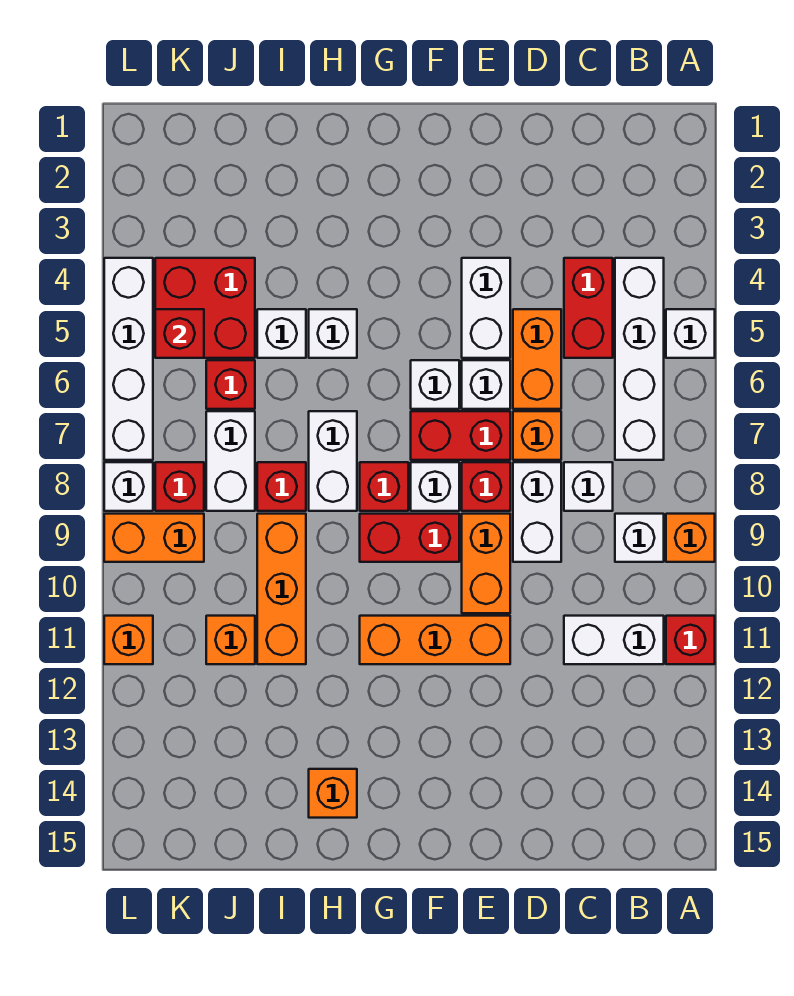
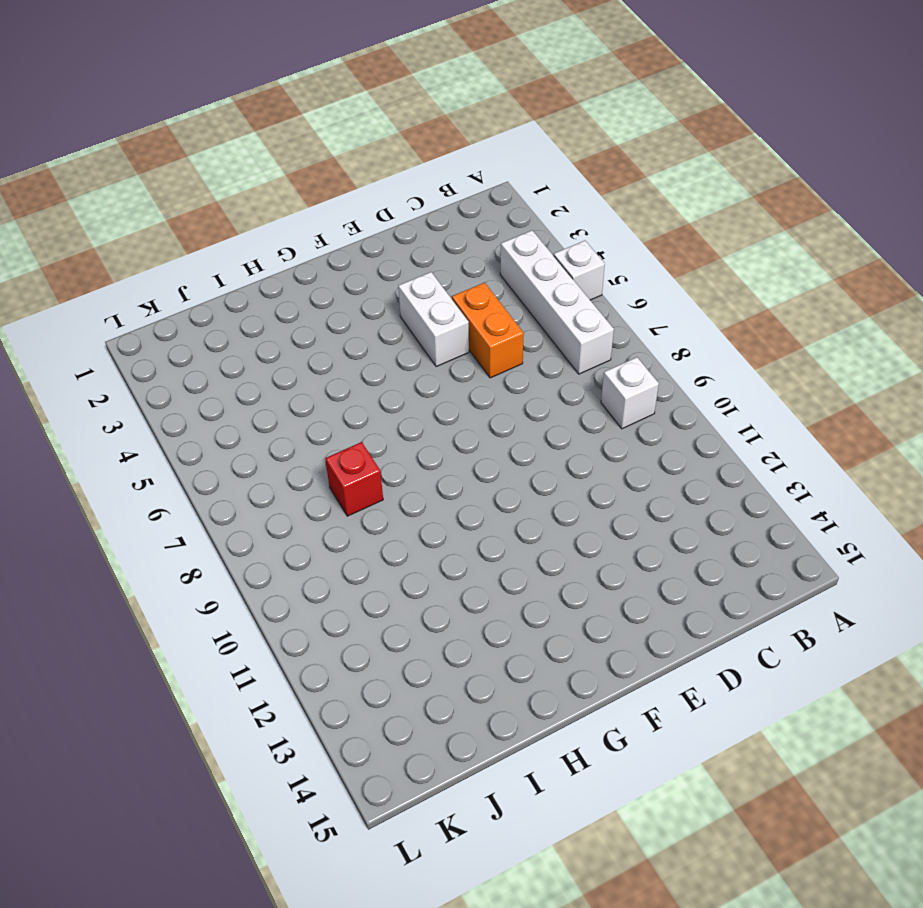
none -> orange brick A9 level 1
none -> red brick A11 level 1
none -> white brick B11:C11 level 1
none -> red brick C4:C5 level 1

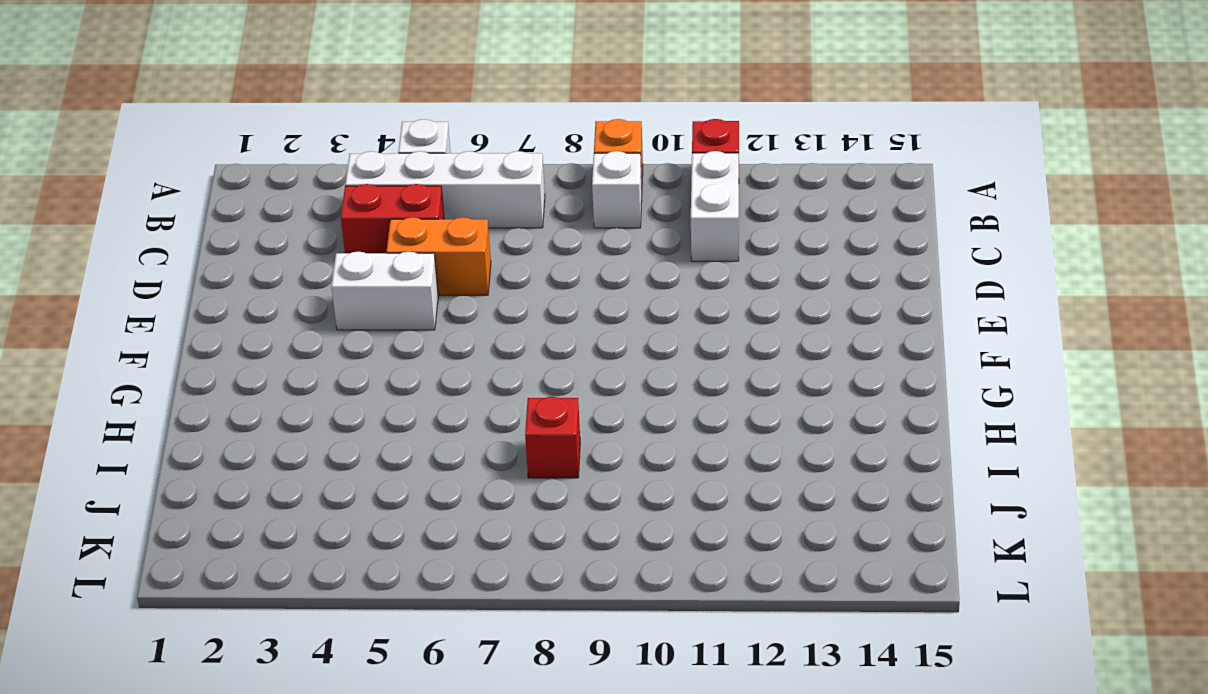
none -> white brick C8 level 1
none -> orange brick D7 level 1
none -> white brick D8:D9 level 1
none -> white brick E6 level 1

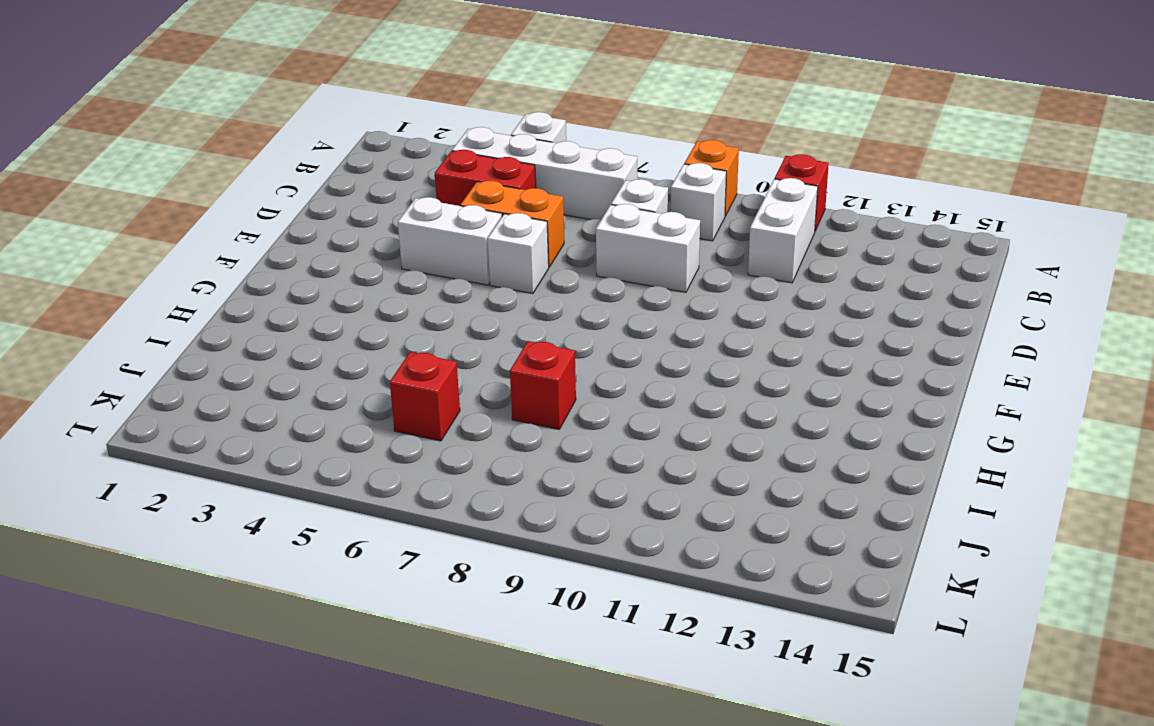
none -> orange brick D7 level 1
none -> red brick E7:F7 level 1
none -> red brick E8 level 1
none -> orange brick E9:E10 level 1

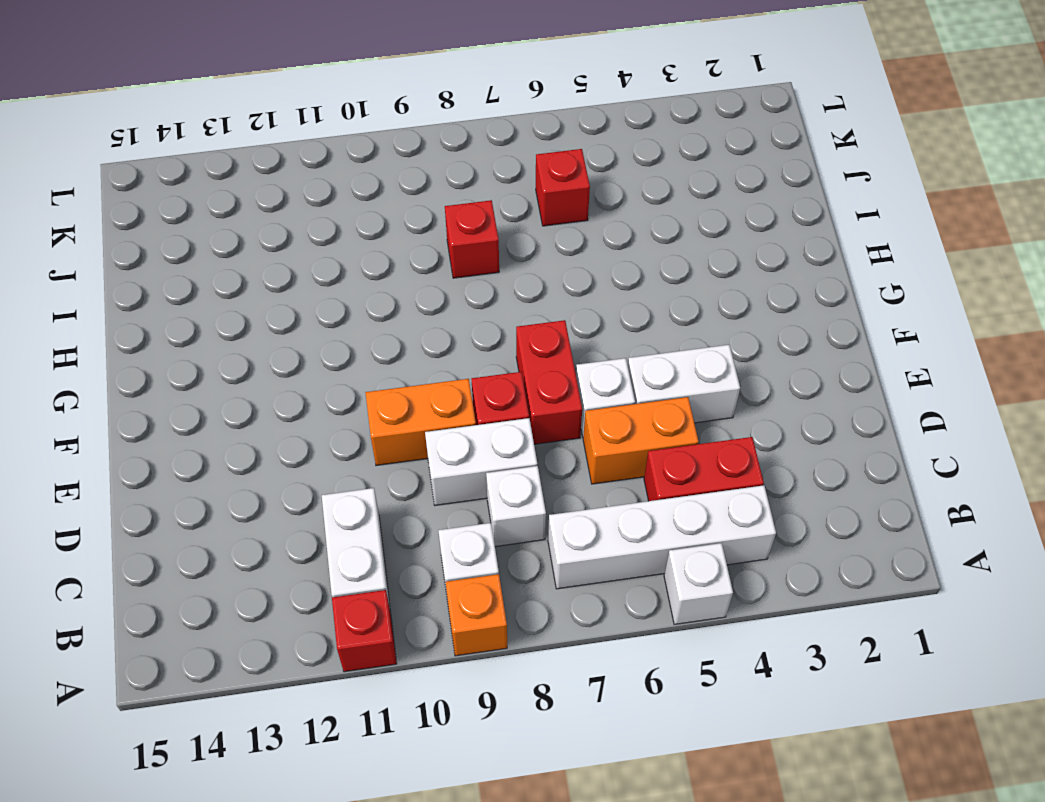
none -> orange brick D7 level 1
none -> orange brick E11:G11 level 1
none -> white brick F6 level 1
none -> white brick F8 level 1

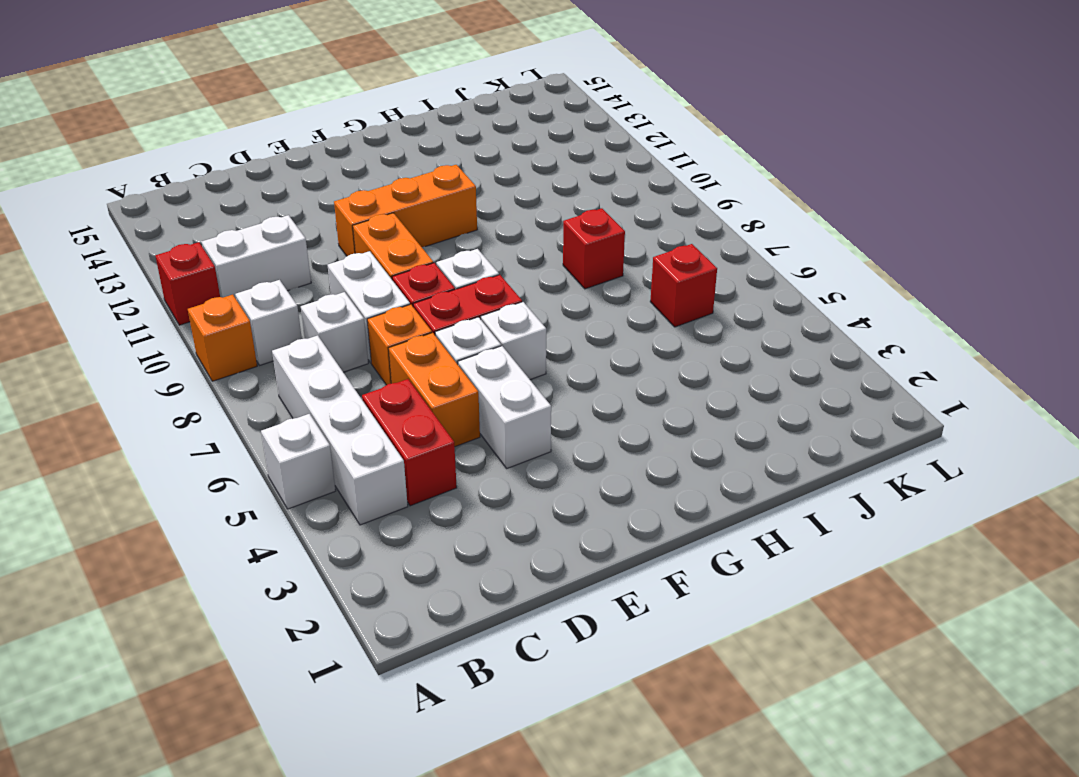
none -> red brick F9:G9 level 1
none -> red brick G8 level 1
none -> white brick H5 level 1
none -> white brick H7:H8 level 1

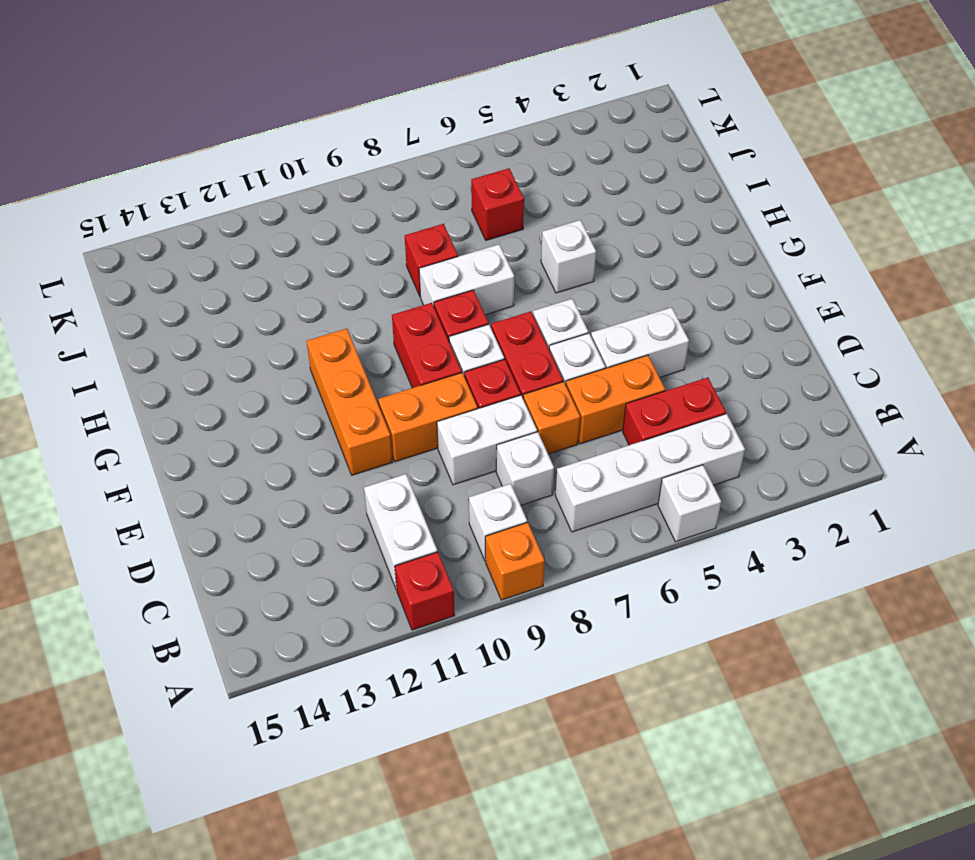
none -> orange brick H14 level 1
none -> white brick I5 level 1
none -> orange brick I9:I11 level 1
none -> red brick J4:K5 level 1

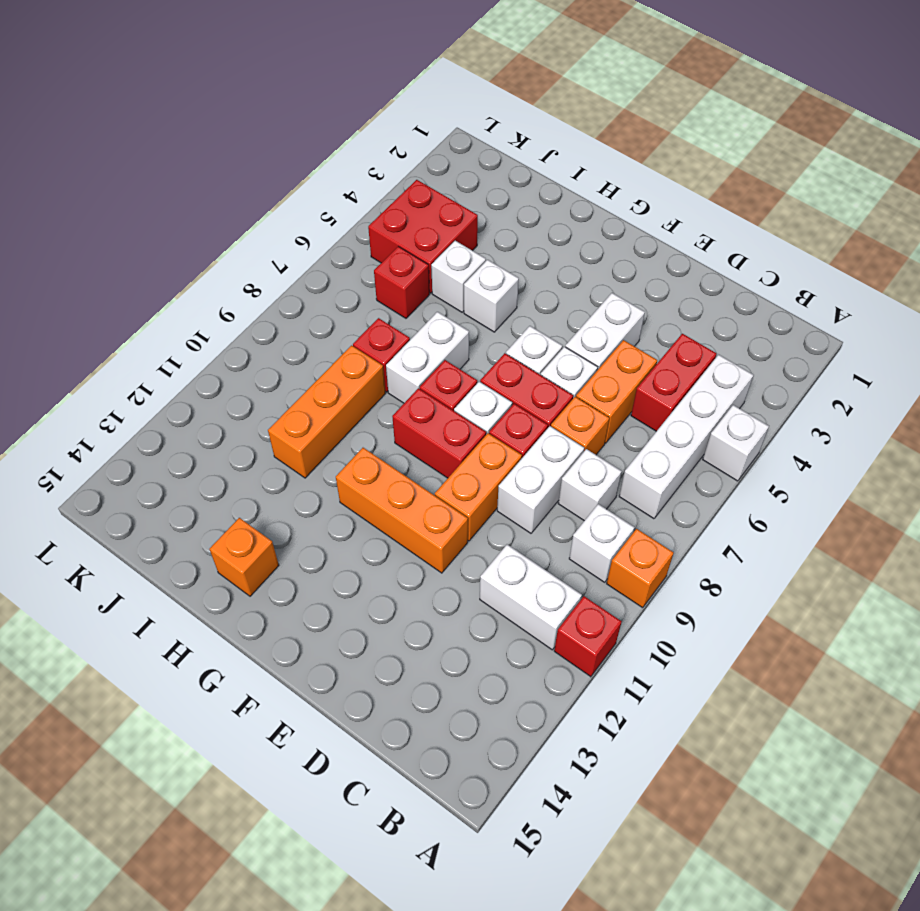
none -> white brick J7:J8 level 1
none -> orange brick J11 level 1
none -> red brick K8 level 1
none -> orange brick K9:L9 level 1

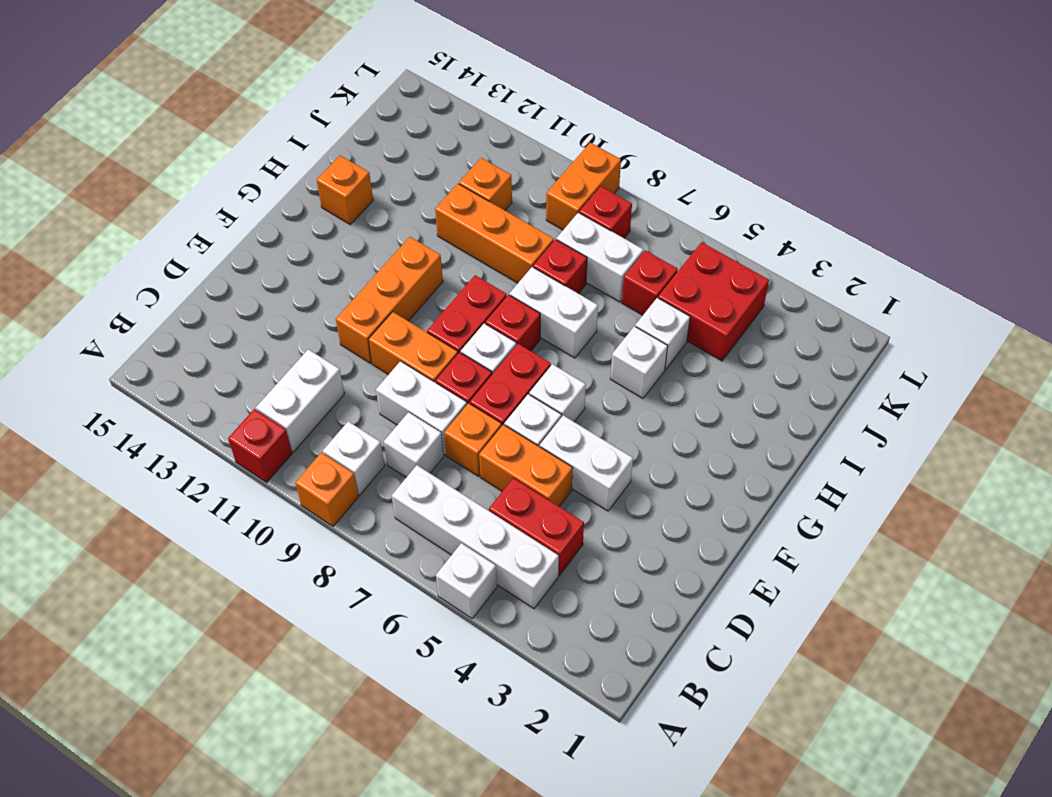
none -> white brick L4:L7 level 1
none -> white brick L8 level 1
none -> orange brick L11 level 1
none -> red brick K5 level 2

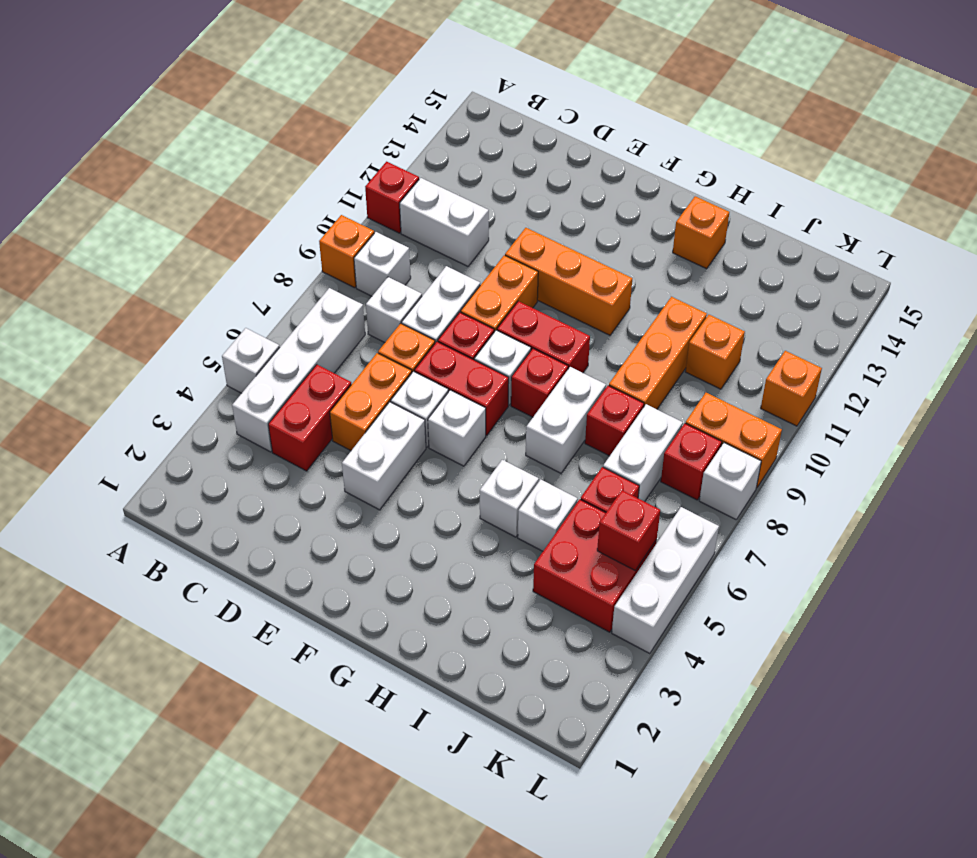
white brick L4:L6 level 1 -> white brick L4:L7 level 1

